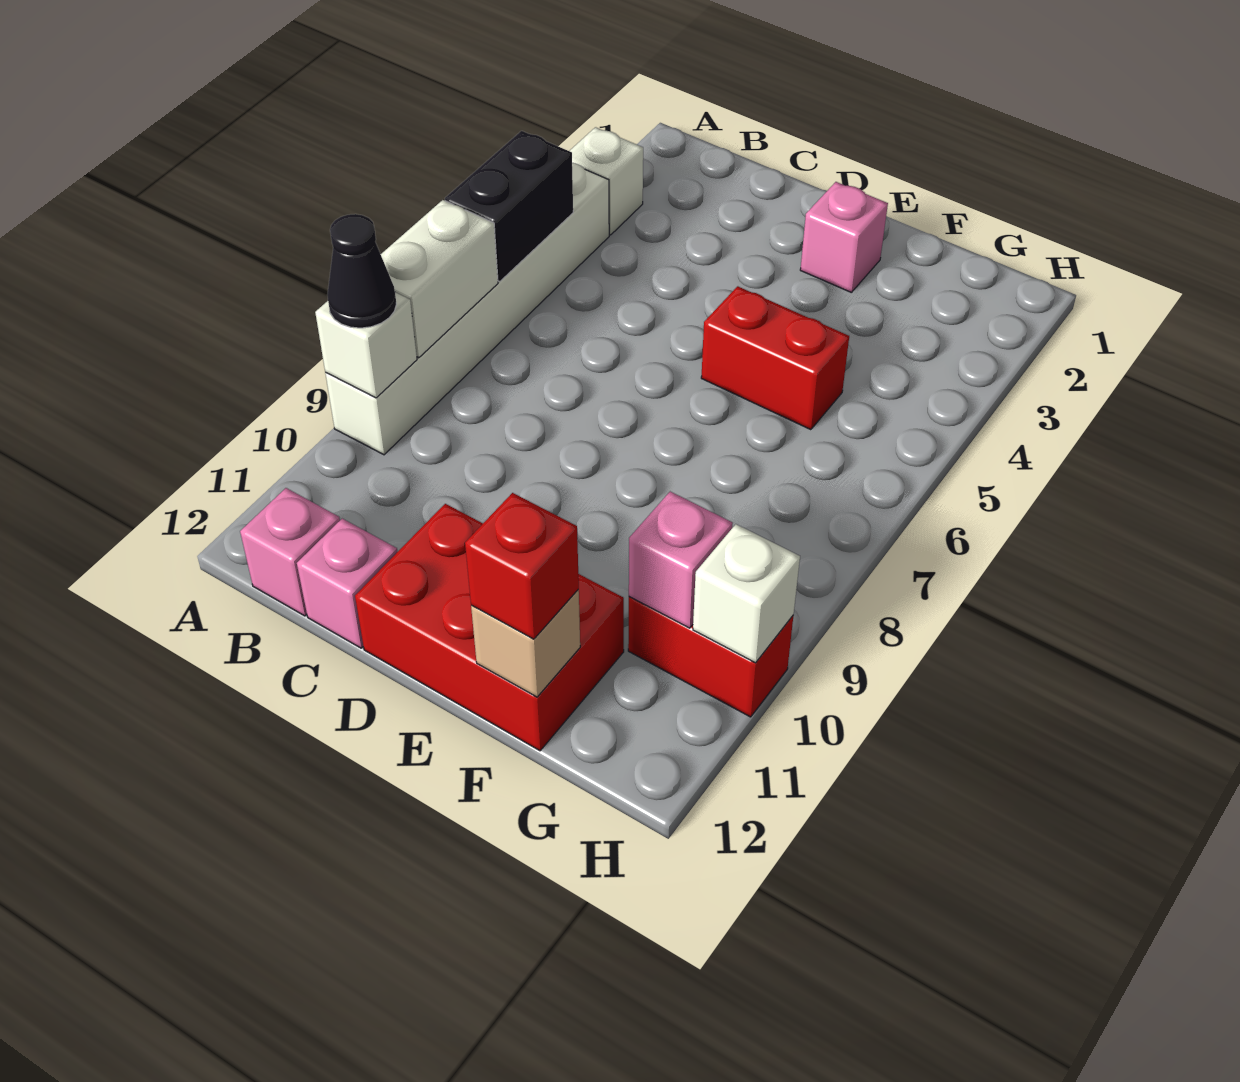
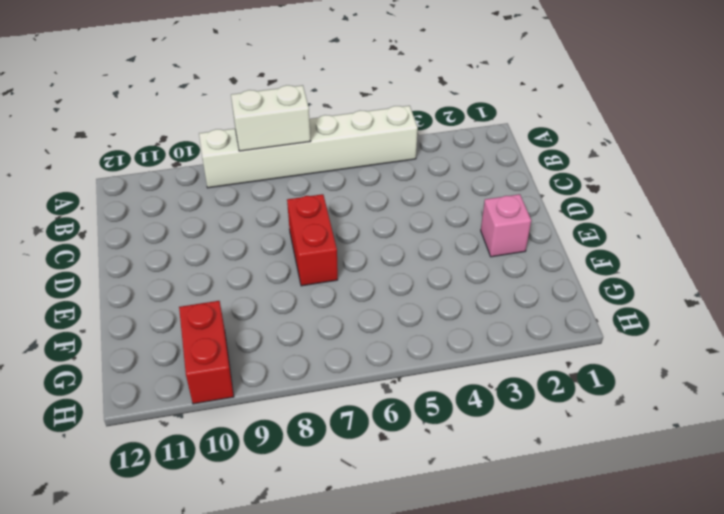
red brick D7:E7 level 1 -> red brick E5:F5 level 1
none -> white brick A3 level 1
none -> pink brick B12 level 1
none -> pink brick C12 level 1

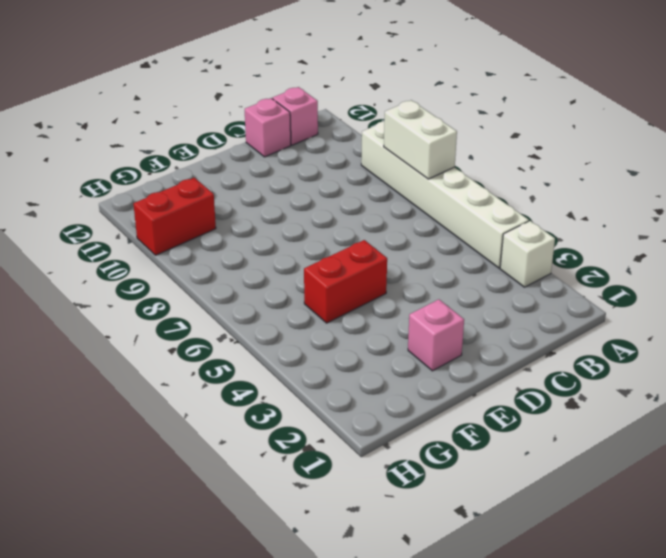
none -> red brick D11:F12 level 1
none -> black brick A5:A6 level 2
none -> white brick A9 level 2

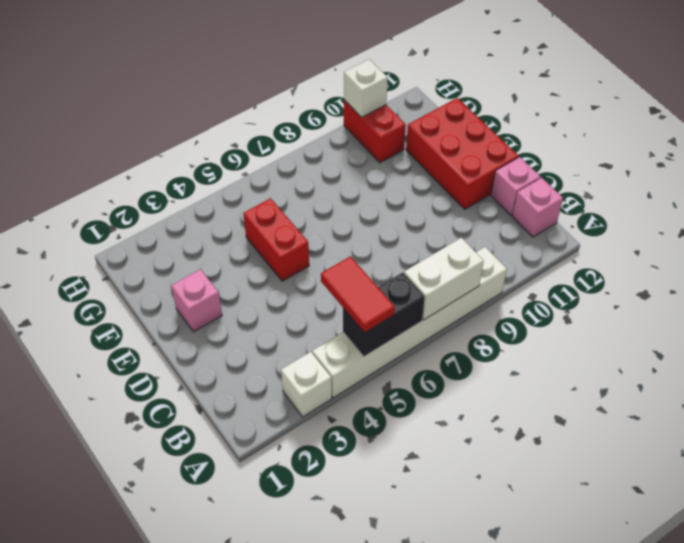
red tile A5:B5 level 3 -> none
none -> white brick A9 level 2
none -> tan brick F12 level 2
none -> pink brick G10 level 2

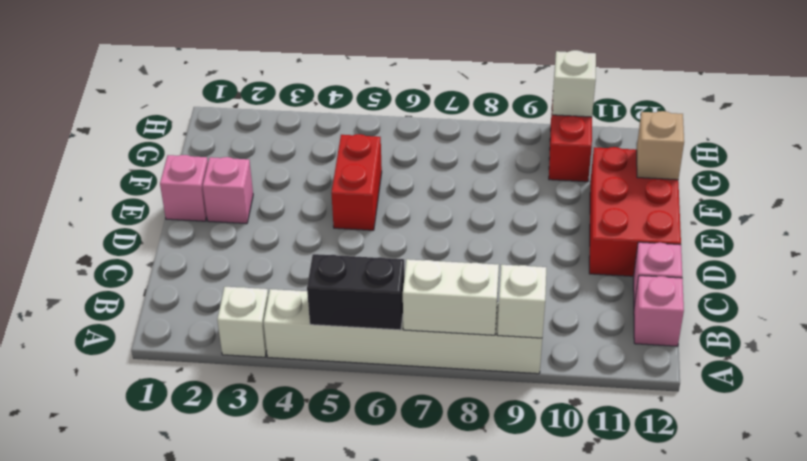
pink brick E1 level 1 -> pink brick G10 level 2
none -> black cone A9 level 3
none -> red brick F12 level 3

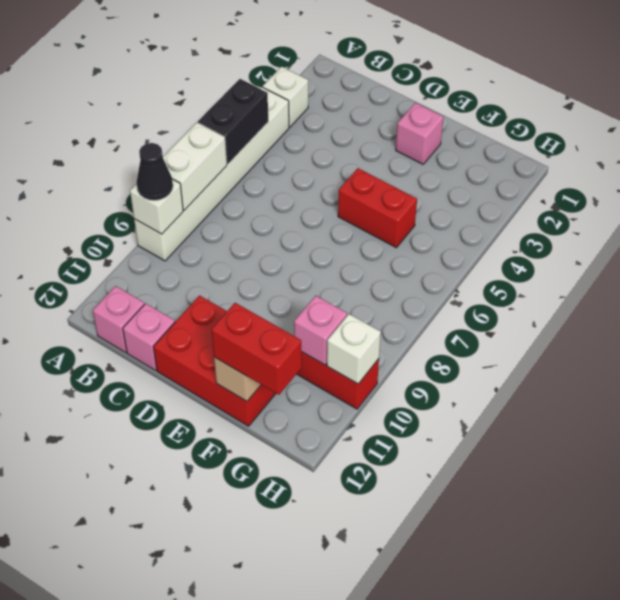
red brick F12:G12 level 3 -> red brick F12 level 3

